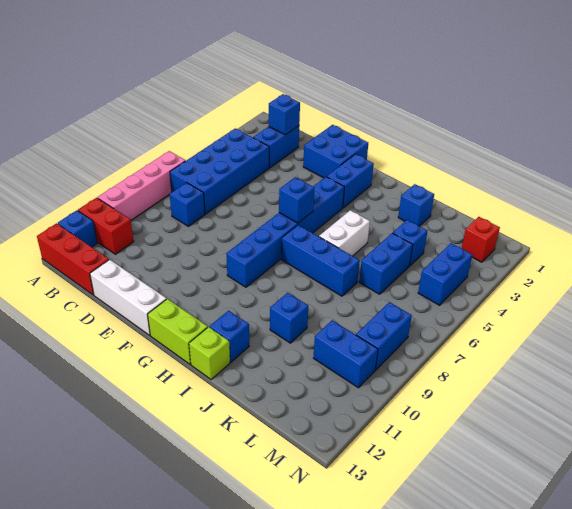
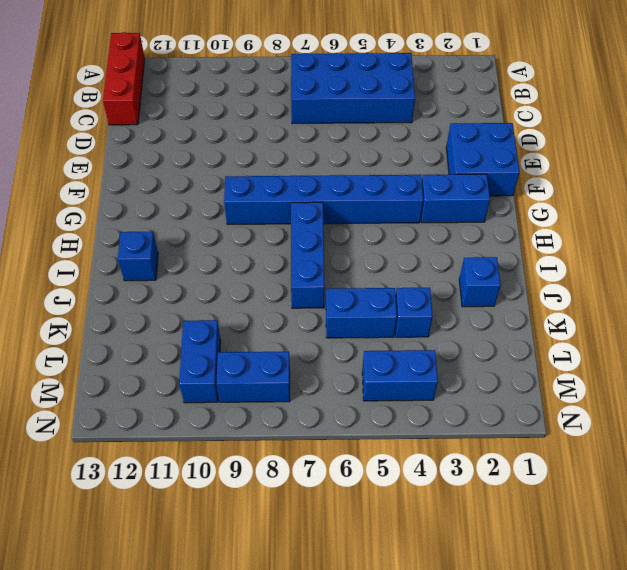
none -> pink brick A7:A10 level 1
none -> red brick A11:B11 level 1
none -> blue brick A12 level 1

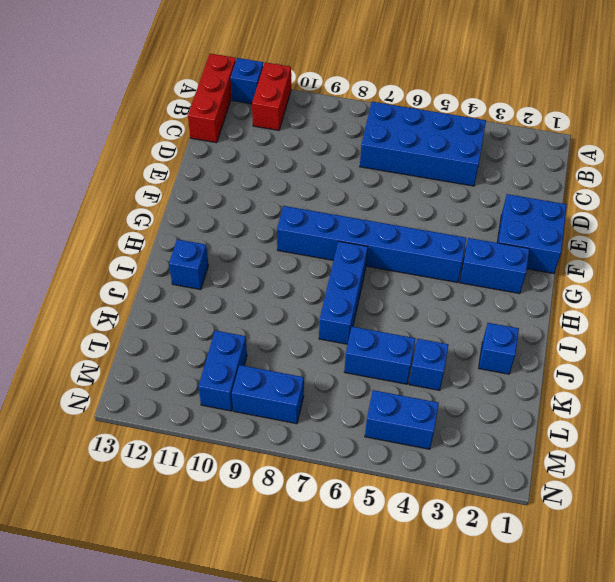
none -> pink brick A7:A10 level 1
none -> blue brick C2:C3 level 1
none -> blue brick C8 level 1

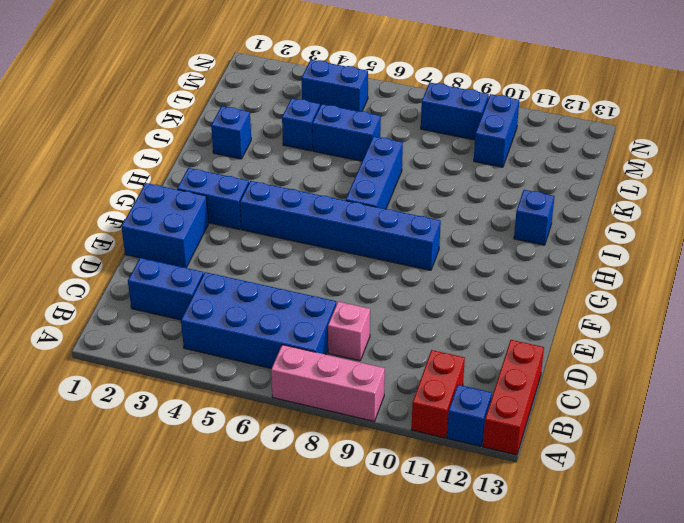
pink brick A7:A9 level 1 -> pink brick A7:A10 level 1
pink brick C8 level 1 -> blue brick C8 level 1
none -> white brick D13:F13 level 1
none -> lime brick G13:H13 level 1
none -> white brick I5:I6 level 1

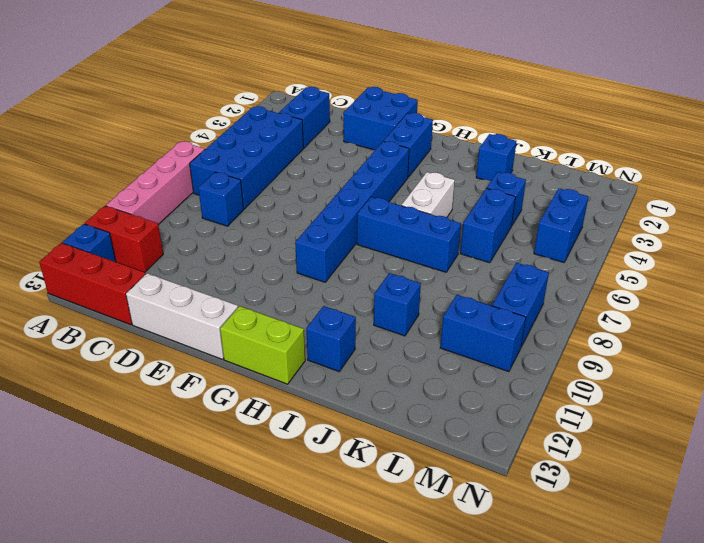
none -> lime brick I13 level 1
none -> red brick M2 level 1
none -> blue brick C2 level 2

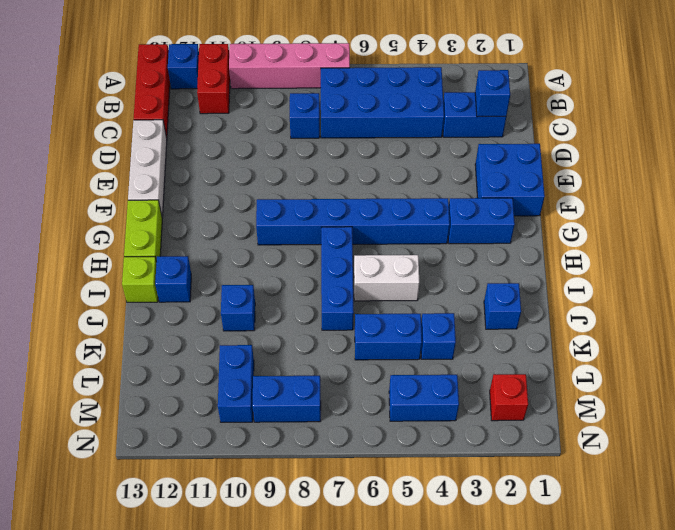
none -> blue brick G6 level 2

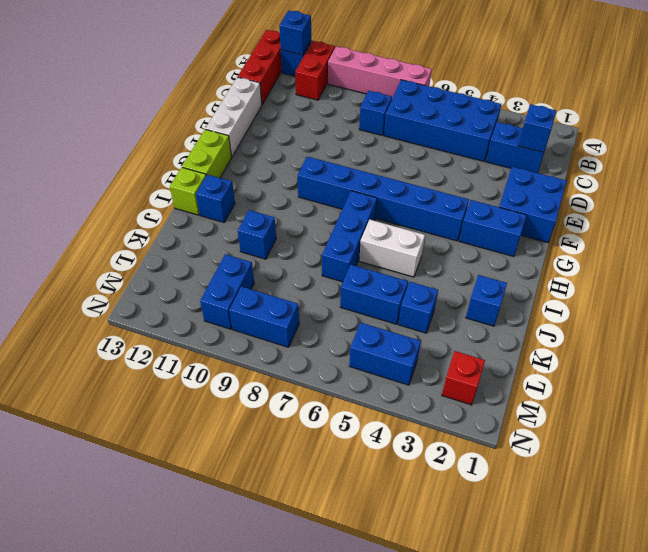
blue brick A12 level 2 -> blue brick G6 level 2

